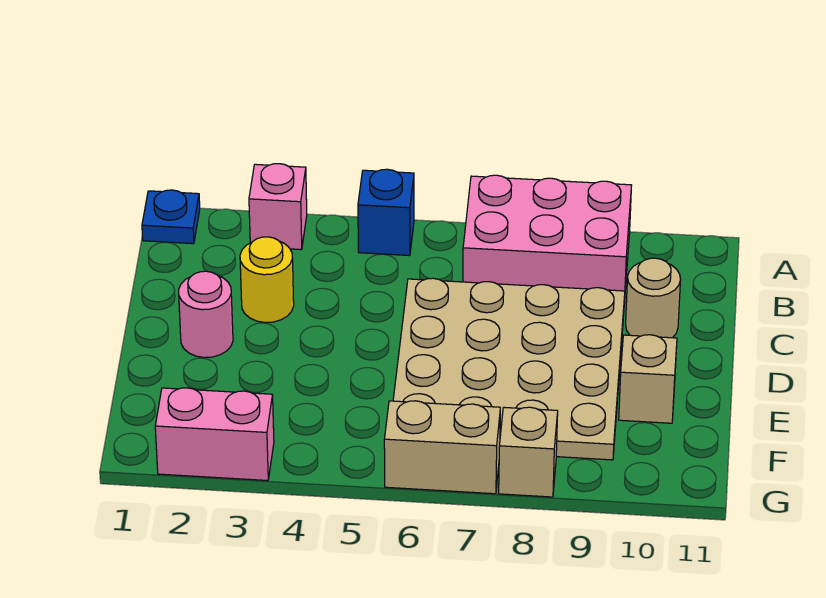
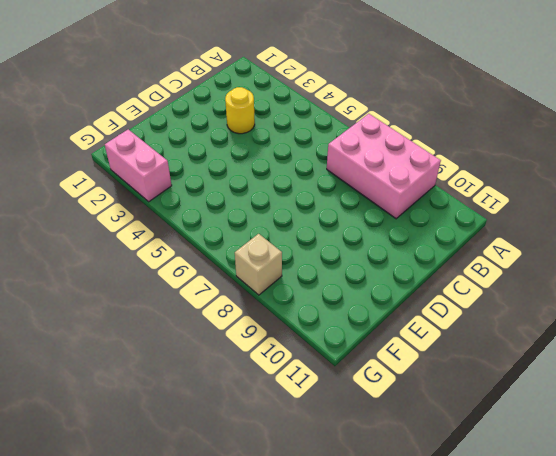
none -> blue plate A1 level 1
none -> pink brick A3 level 1
none -> blue brick A5 level 1

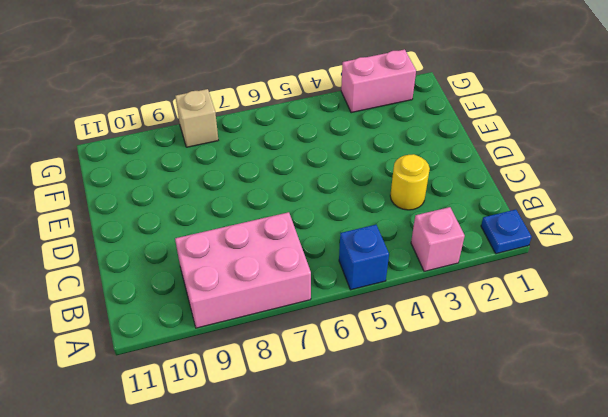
none -> tan plate C6:F9 level 1
none -> tan round brick C10 level 1
none -> pink round brick D2 level 1

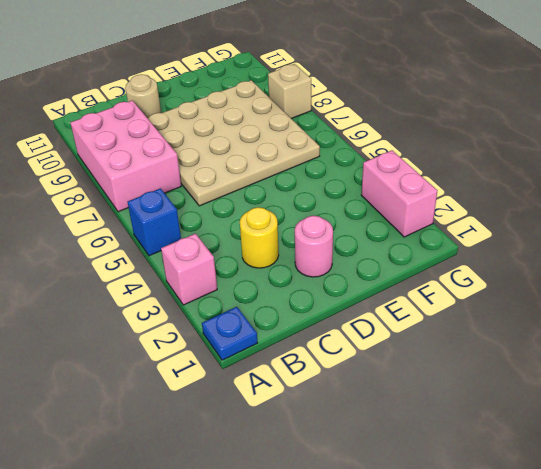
none -> tan brick E10 level 1
none -> tan brick G6:G7 level 1

